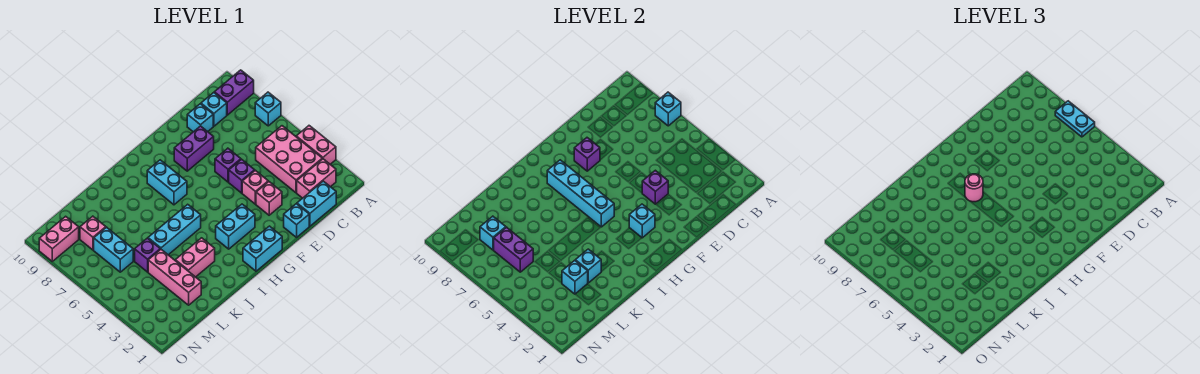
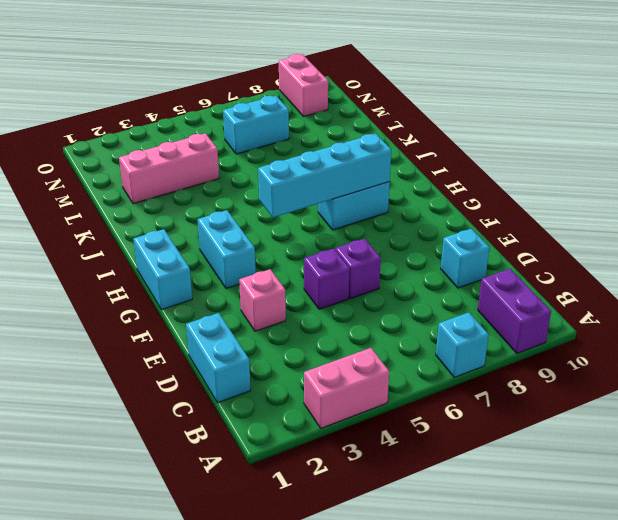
none -> pink brick B2:C2 level 1
none -> pink brick B3:C5 level 1
none -> cyan brick C9 level 1
none -> cyan brick E1 level 1

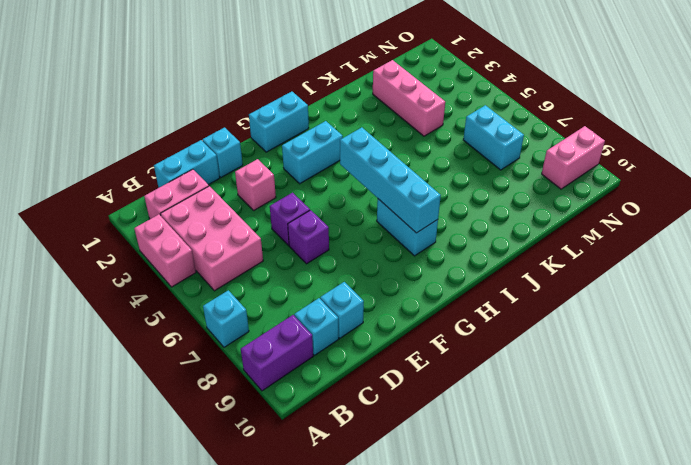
none -> pink brick E4 level 1
none -> purple brick E8:F8 level 1
none -> cyan brick I5:K5 level 1
none -> pink brick J3:K3 level 1

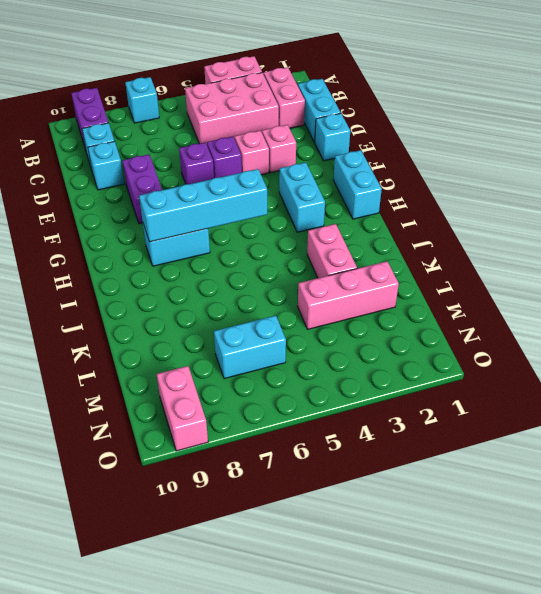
none -> cyan brick I5:K5 level 1
none -> purple brick L5 level 1
none -> pink brick M8 level 1
none -> cyan brick A7 level 2

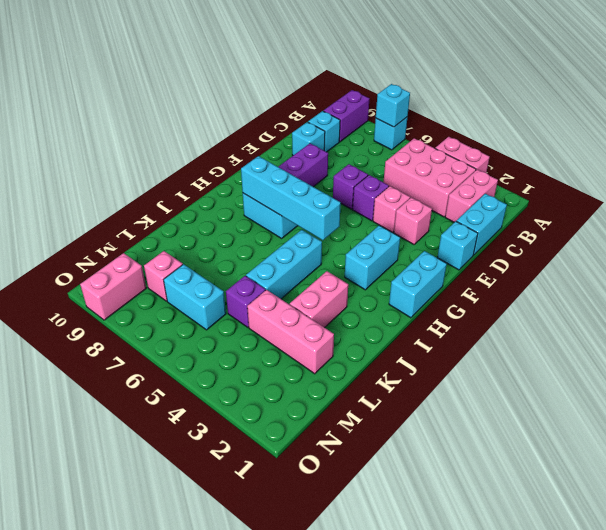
none -> purple brick E4 level 2
none -> purple brick F8 level 2
none -> cyan brick G3 level 2
none -> cyan brick K3 level 2

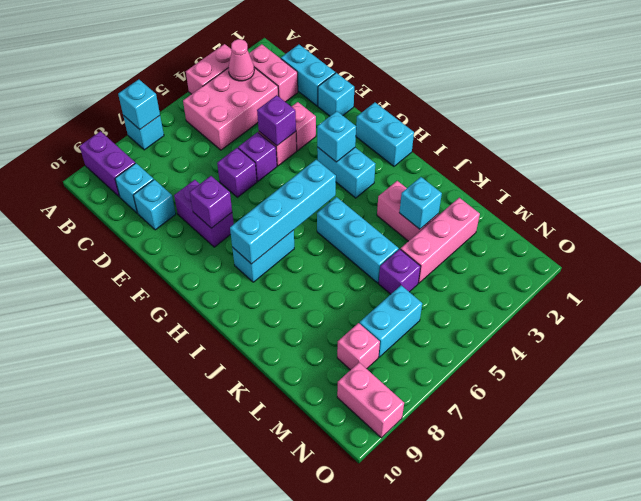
pink cone B3 level 2 -> none
none -> cyan brick L3 level 2
none -> purple brick M6:M7 level 2
none -> cyan brick M8 level 2
none -> cyan plate A6:A7 level 3

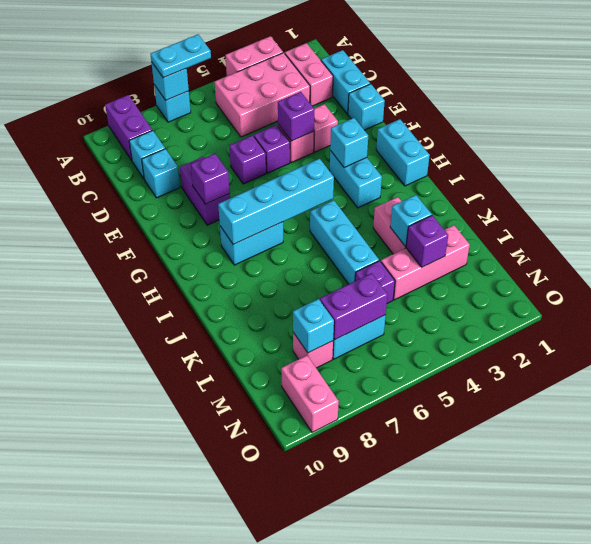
purple brick L3 level 2 -> cyan brick L3 level 2
none -> pink round brick H7 level 3

